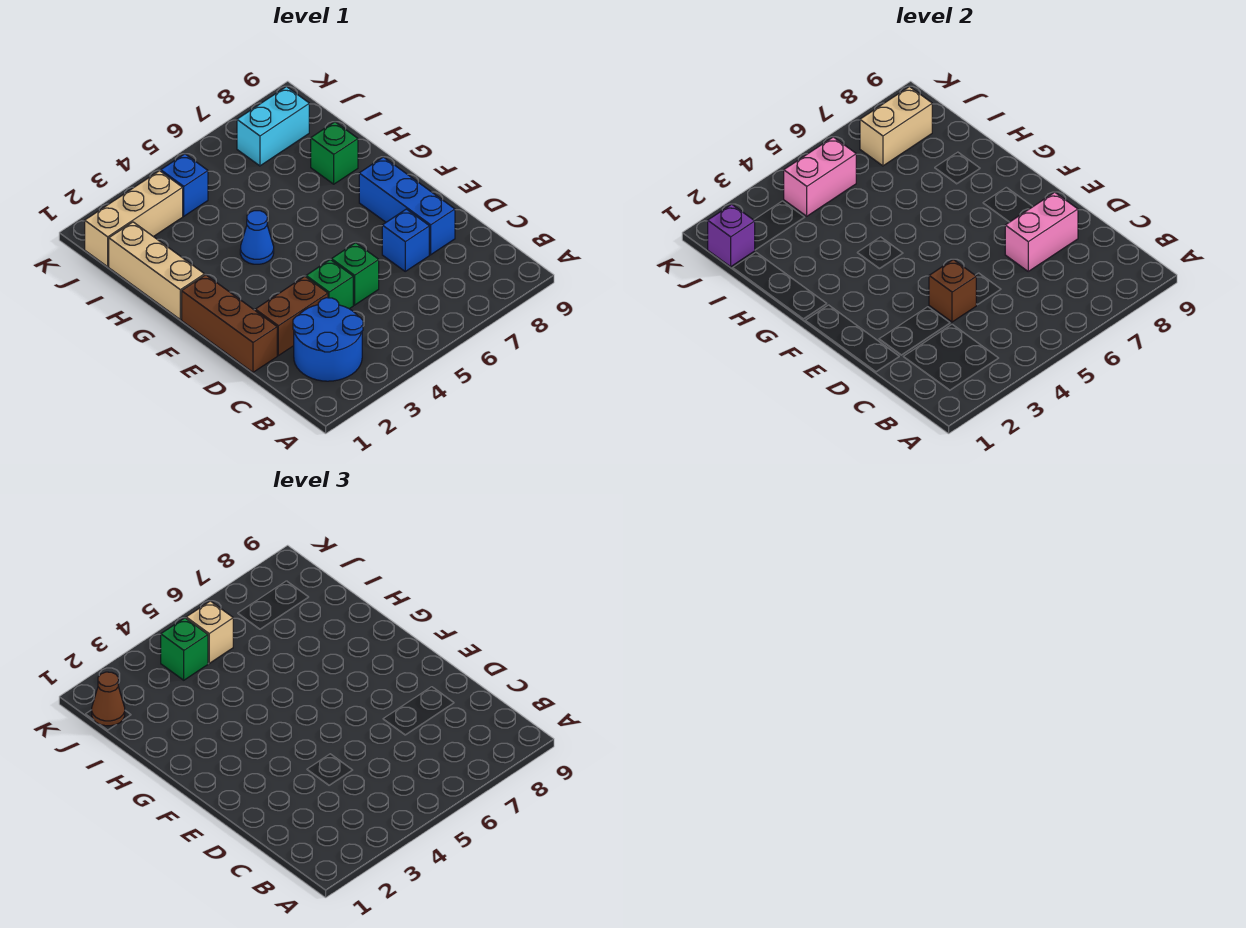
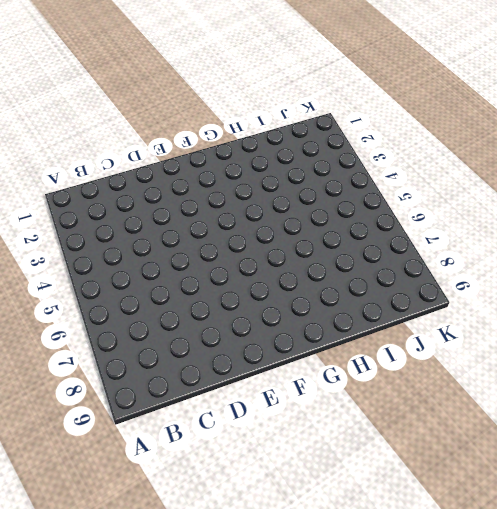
none -> blue round brick B2:C3 level 1
none -> brown brick D1:F1 level 1
none -> brown brick D2:D3 level 1

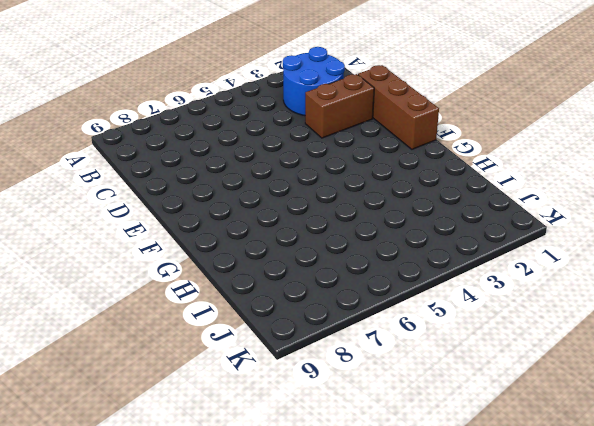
none -> green brick D4 level 1
none -> green brick D5 level 1
none -> blue brick D7 level 1

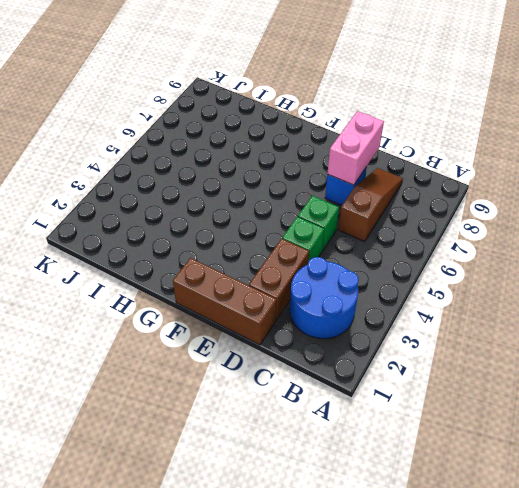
brown slope C6:C8 level 1 top 6 -> none
none -> blue brick D8:F8 level 1
none -> tan brick G1:I1 level 1
none -> blue cone G4 level 1

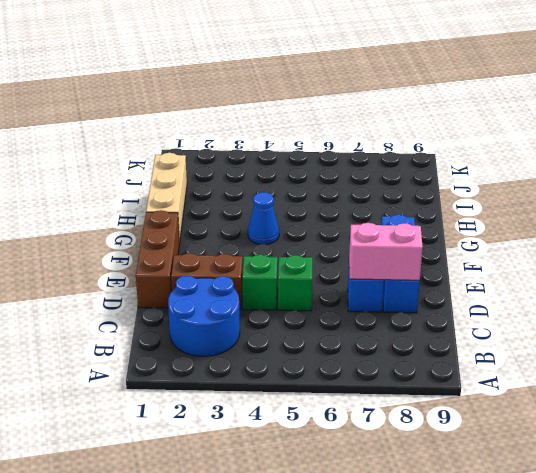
none -> green brick H8 level 1
none -> tan brick J1:J3 level 1
none -> blue brick J4 level 1

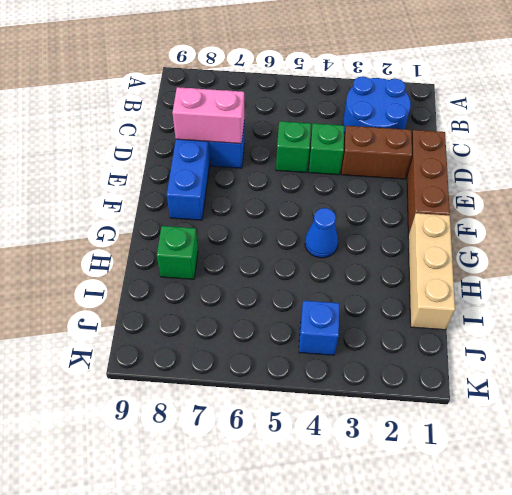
none -> tan brick J1:J3 level 1
none -> cyan brick J7:J8 level 1
none -> brown brick D4 level 2

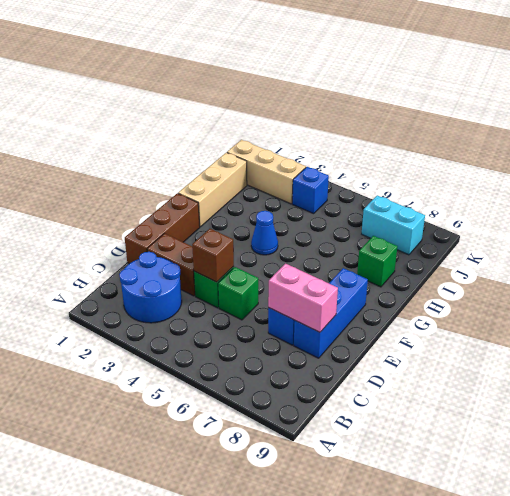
none -> purple brick J1 level 2
none -> pink brick J4:J5 level 2
none -> tan brick J7:J8 level 2

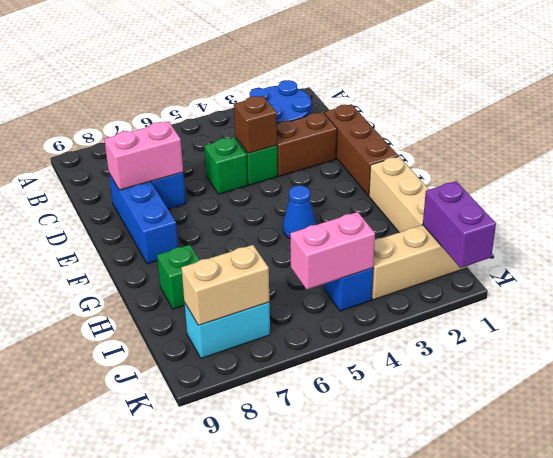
purple brick J1:K1 level 2 -> purple brick J1 level 2
none -> brown cone J1 level 3
none -> green brick J4 level 3
none -> tan brick J5 level 3

